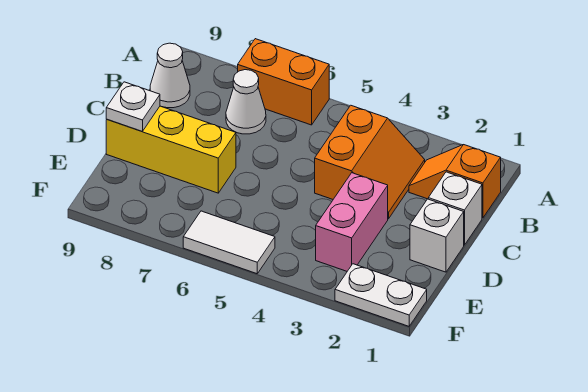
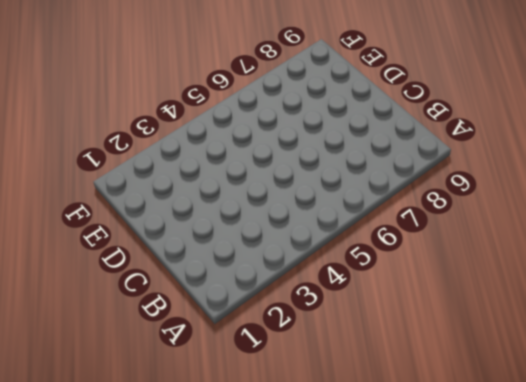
none -> orange brick A6:A7 level 1
none -> orange slope B1:B2 level 1 top 1
none -> orange slope B3:C4 level 1 top 4

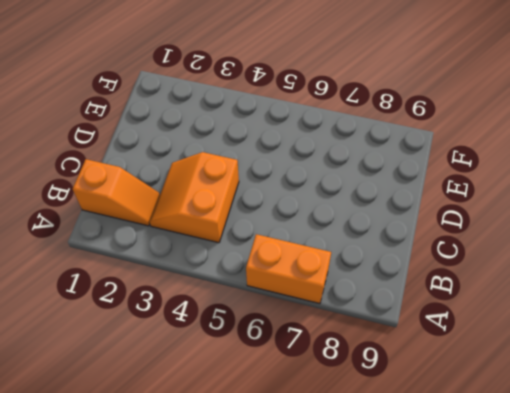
none -> white cone B7 level 1
none -> white cone B9 level 1
none -> white brick C1 level 1

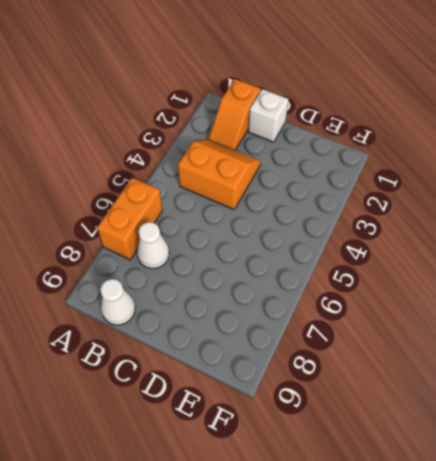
none -> white brick D1 level 1
none -> pink brick D3:E3 level 1
none -> yellow brick D7:D9 level 1

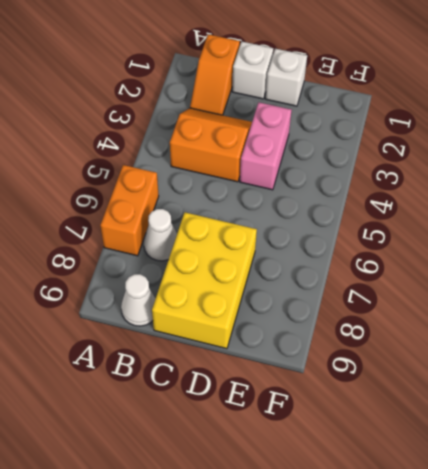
yellow brick C7:D9 level 1 -> yellow brick D7:D9 level 1
pink brick D3:D4 level 1 -> pink brick D3:E3 level 1
none -> white plate F1:F2 level 1
none -> white tile F5:F6 level 1
none -> white plate D9 level 2

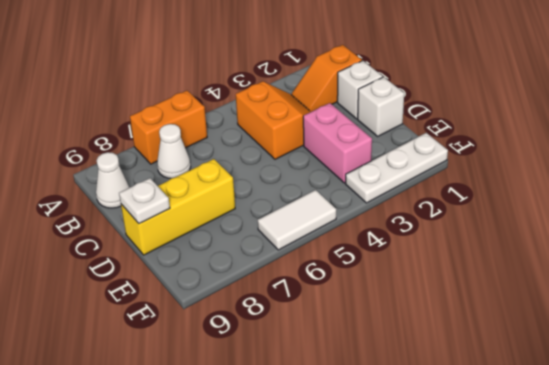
white plate F1:F3 level 1 -> white plate F1:F2 level 1

